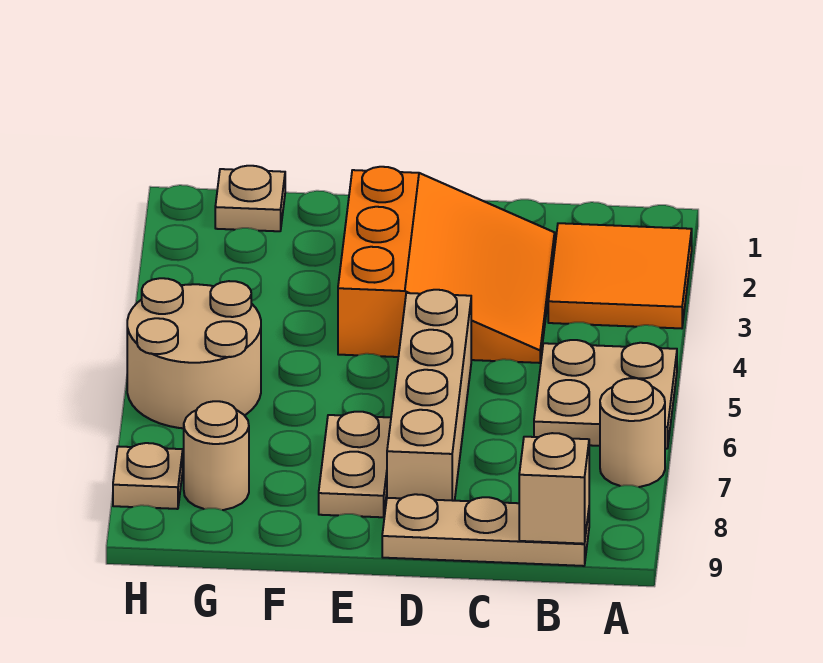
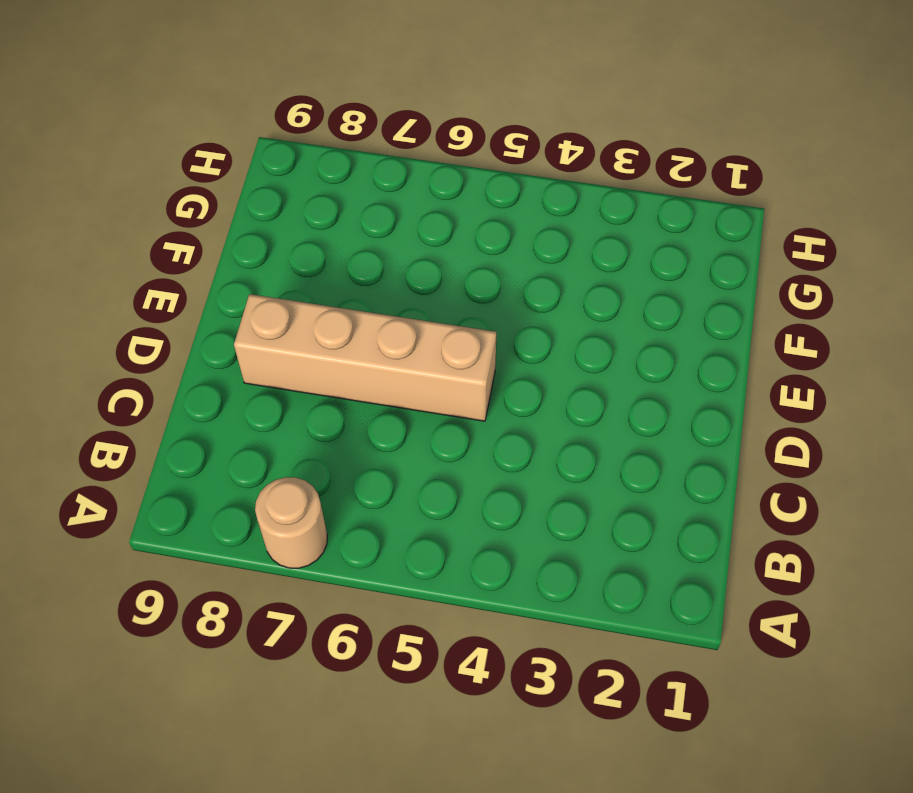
none -> orange tile A2:B3 level 1
none -> tan plate A5:B6 level 1
none -> tan plate B9:D9 level 1

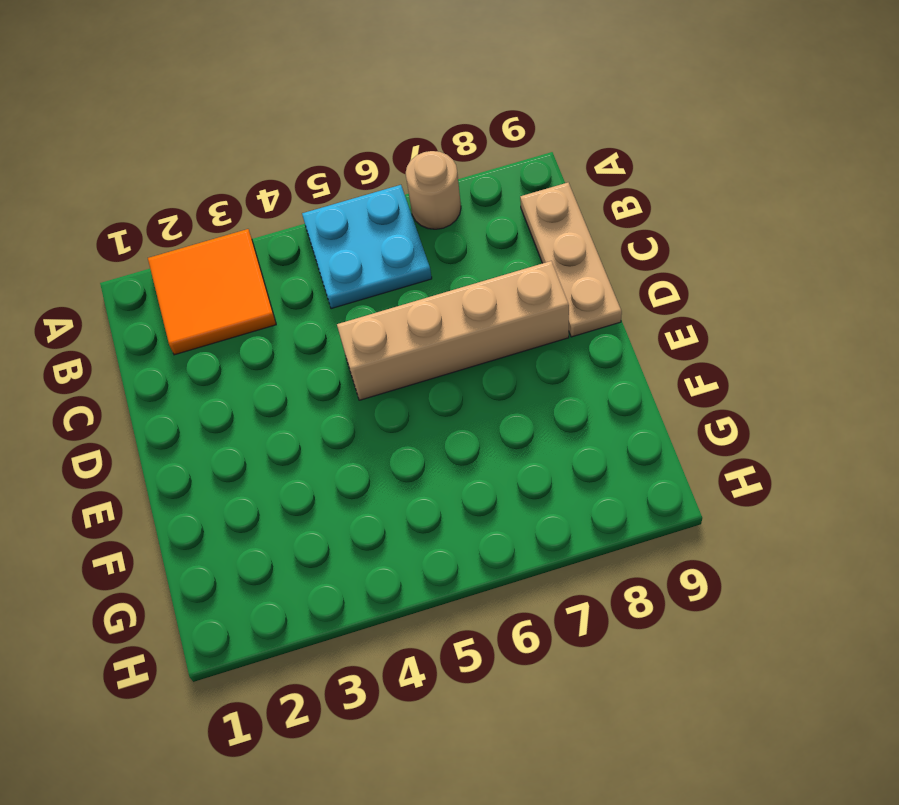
cyan plate A5:B6 level 1 -> tan plate A5:B6 level 1
none -> orange slope C2:E4 level 1 top E
none -> tan plate E7:E8 level 1
none -> tan plate G1 level 1

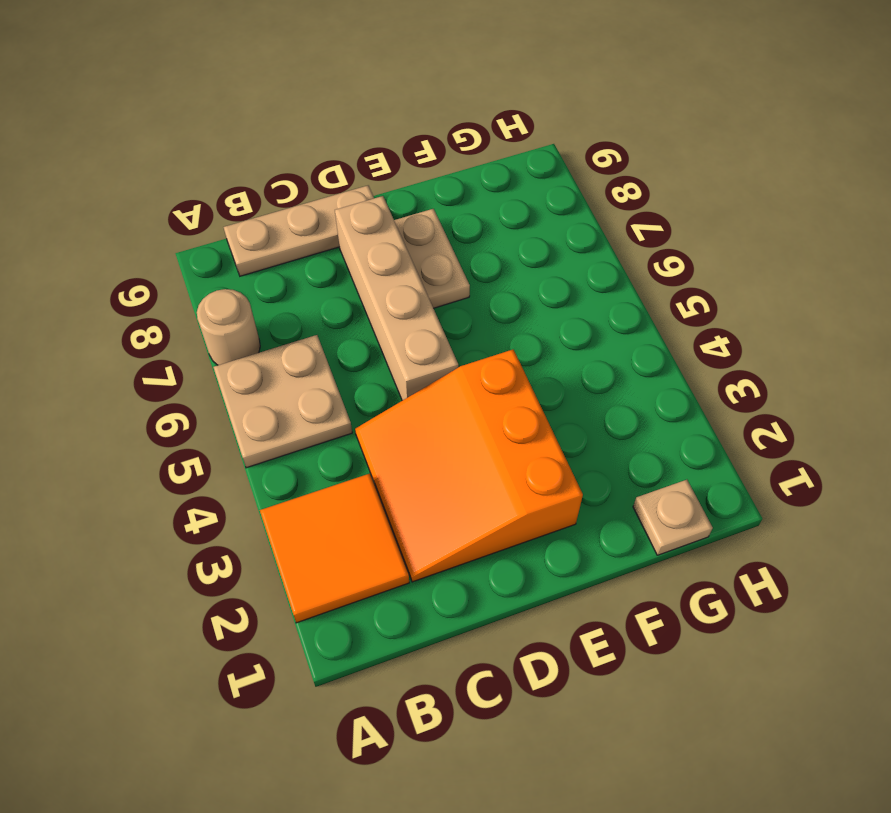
none -> tan round brick G5:H6 level 1
none -> tan round brick G8 level 1
none -> tan plate H8 level 1

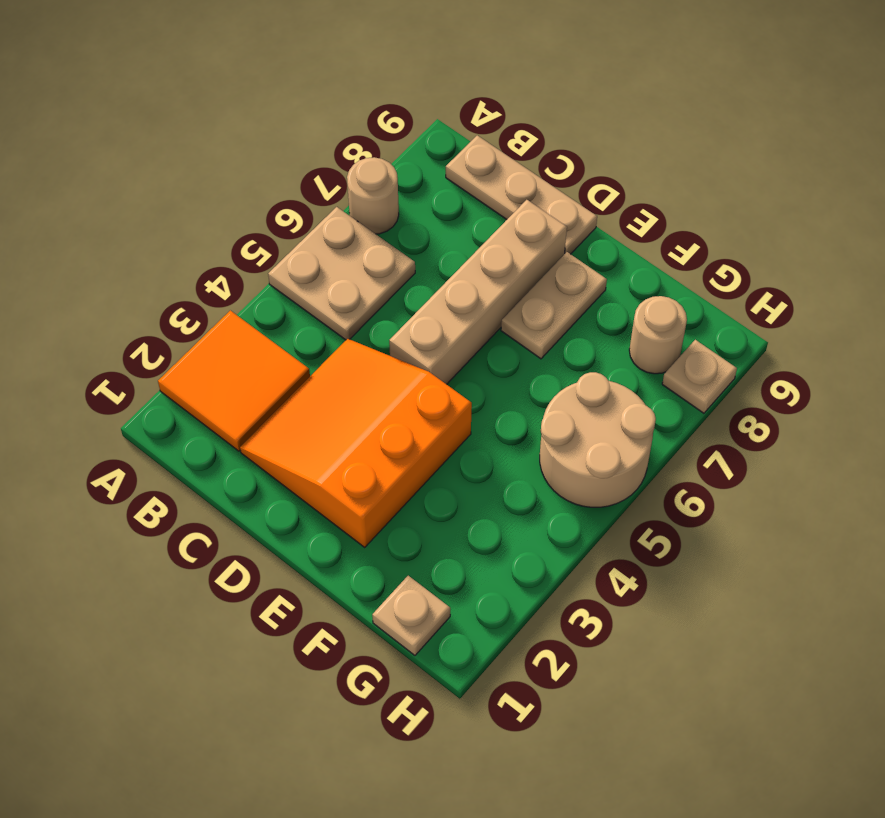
none -> tan brick B9 level 2

